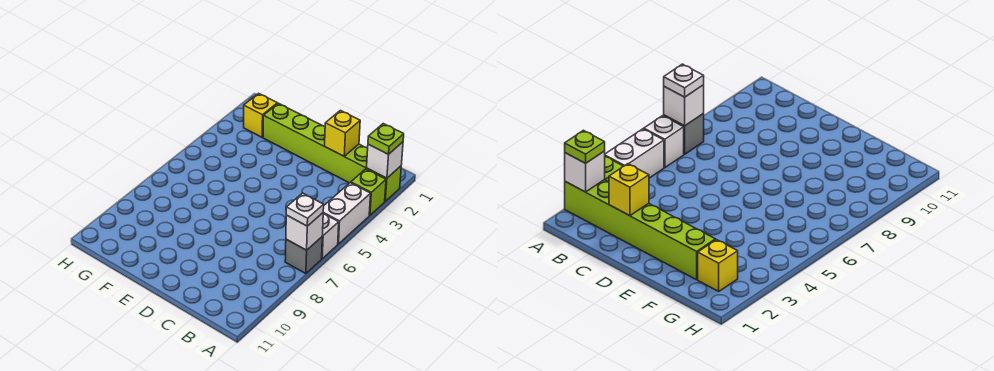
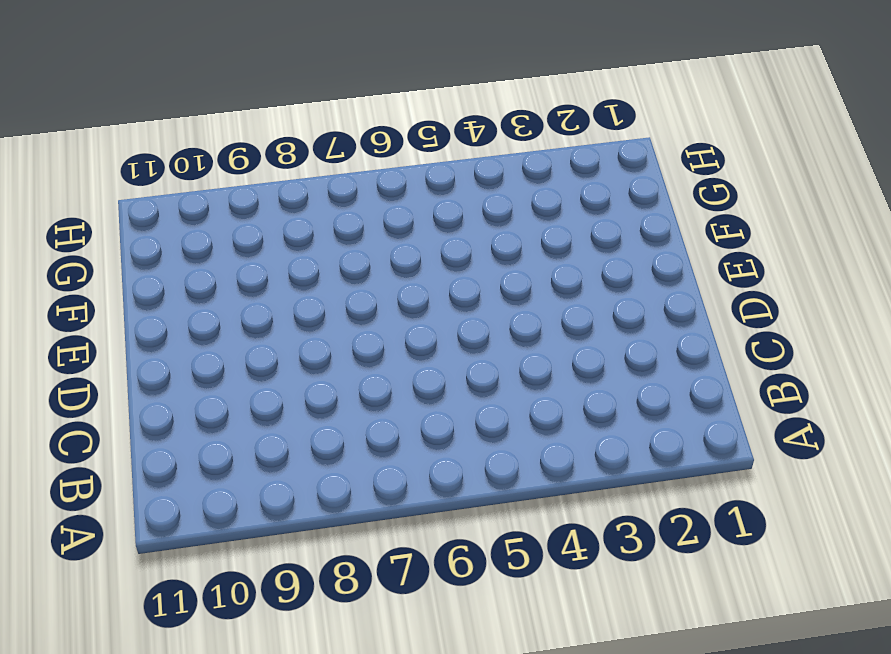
none -> lime brick A2:F2 level 1
none -> lime brick A3 level 1

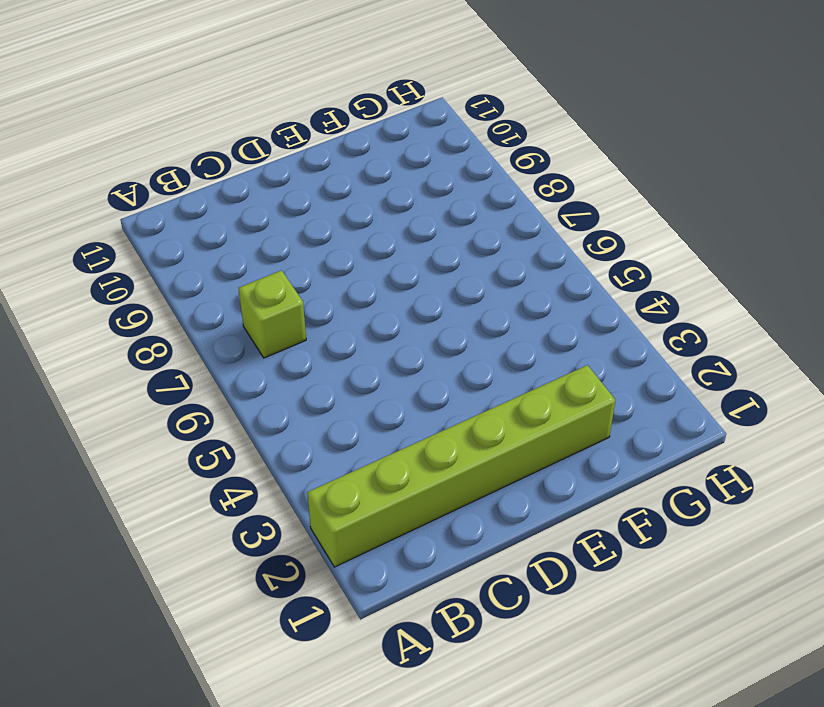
lime brick B7 level 1 -> lime brick A3 level 1
none -> white brick A4:A5 level 1
none -> white brick A6 level 1

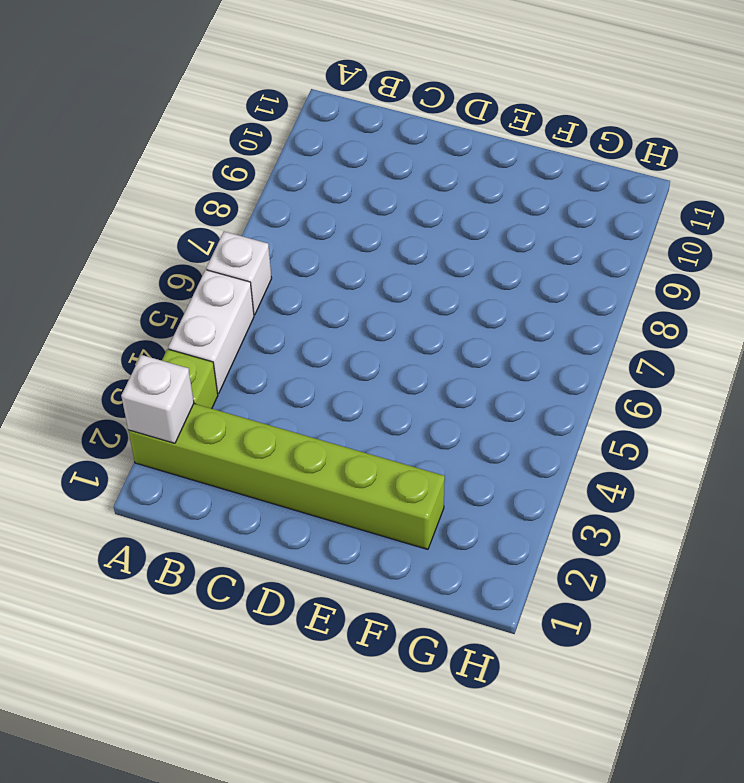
none -> grey brick A7 level 1
none -> yellow brick G2 level 1

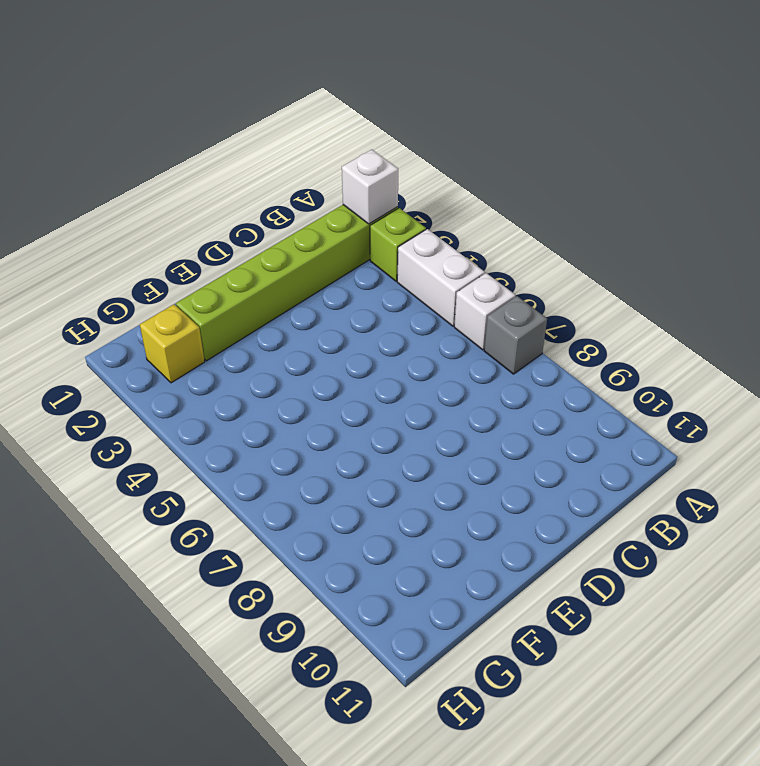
none -> white brick A7 level 2
none -> yellow brick C2 level 2

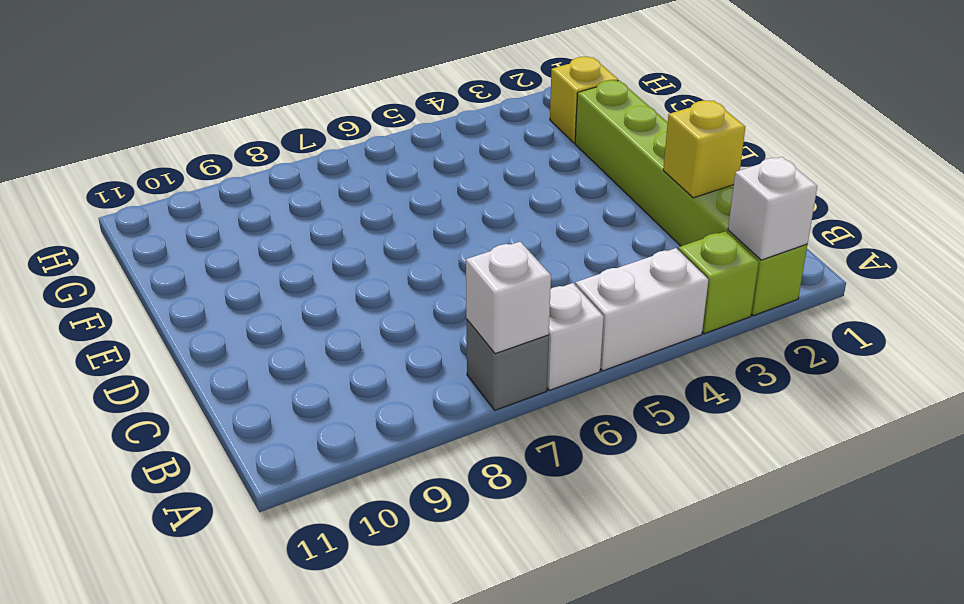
none -> lime plate A2 level 3
none -> white plate A7 level 3

